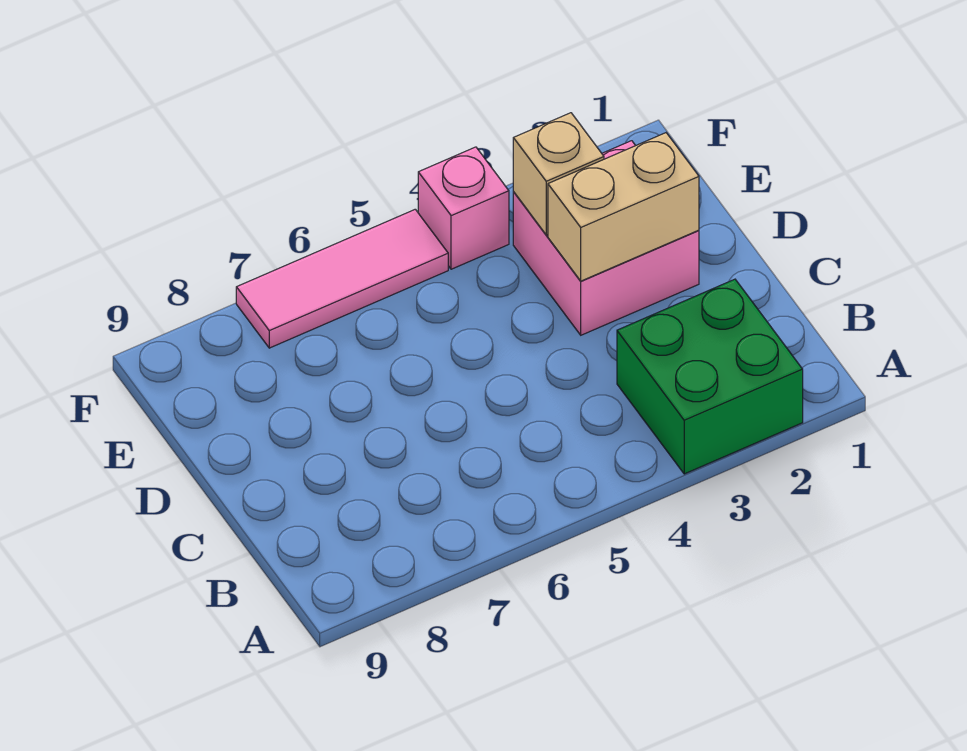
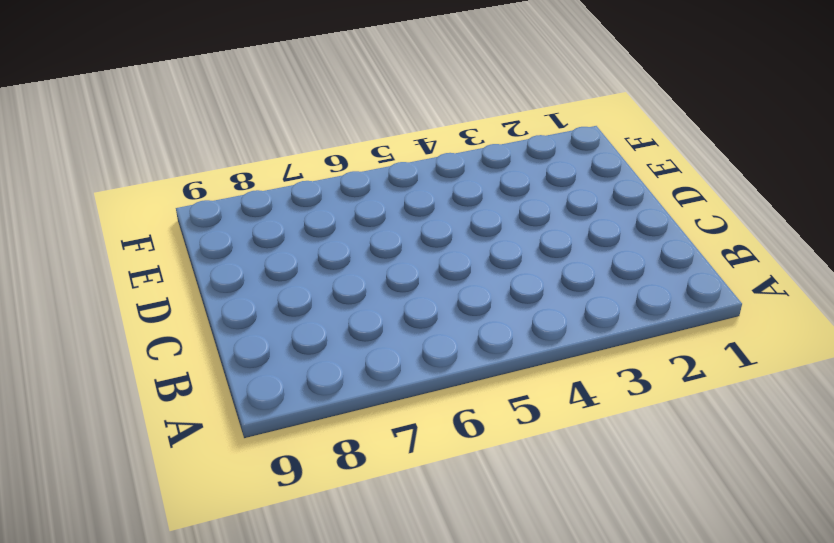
none -> green brick A2:B3 level 1
none -> pink brick D2:E3 level 1

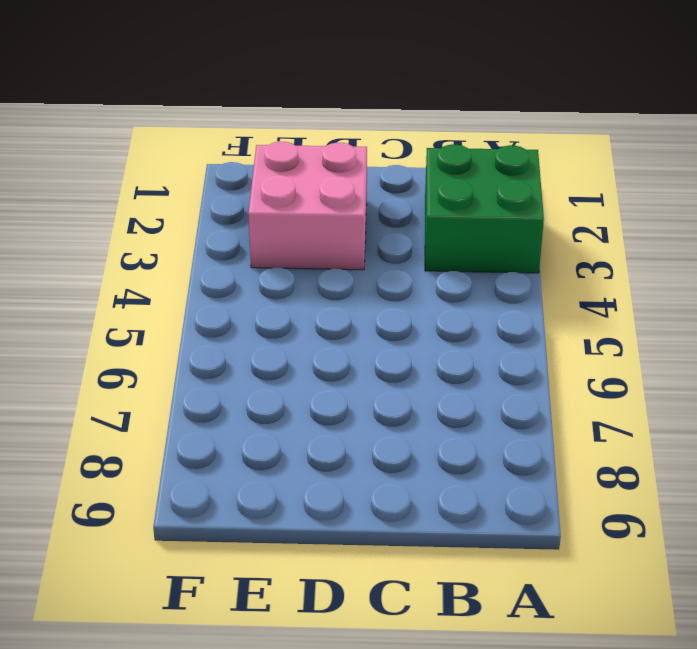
none -> pink brick F4 level 1
none -> pink tile F5:F7 level 1

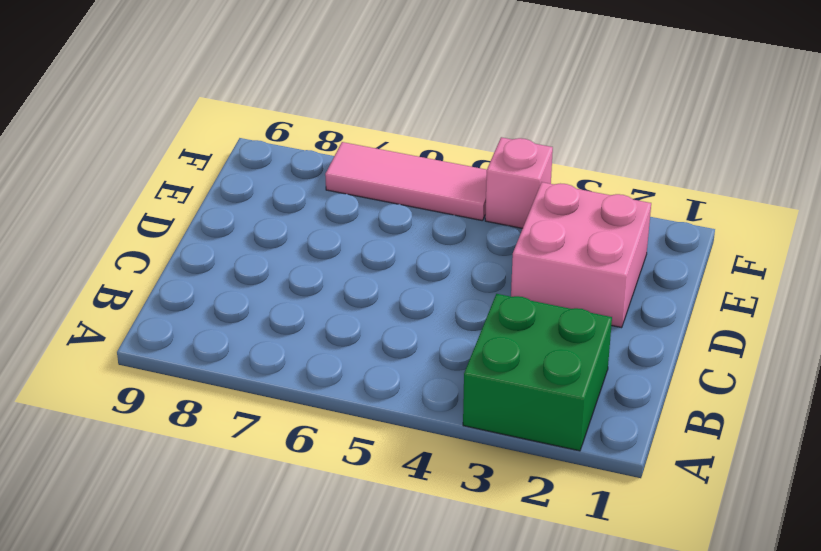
none -> tan brick D2:D3 level 2
none -> tan brick E3 level 2

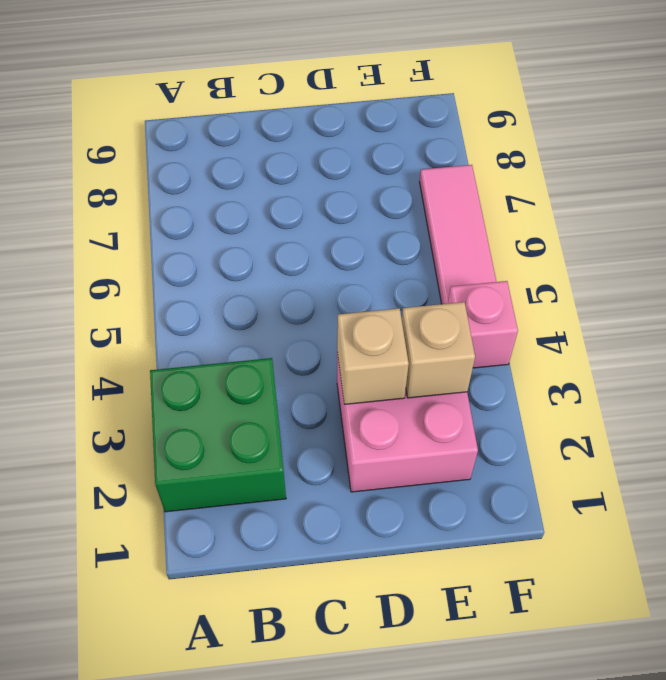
tan brick D3 level 2 -> tan brick D2:D3 level 2

